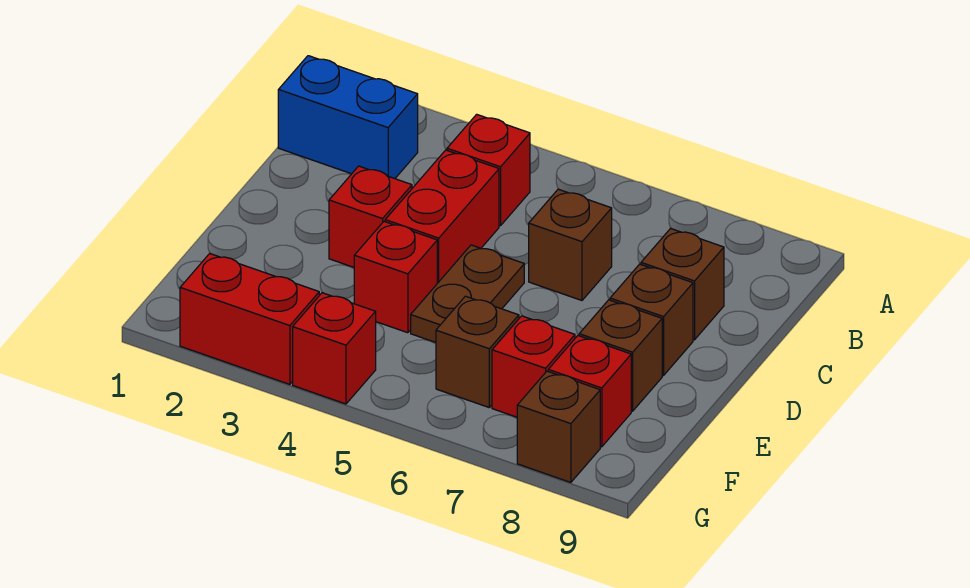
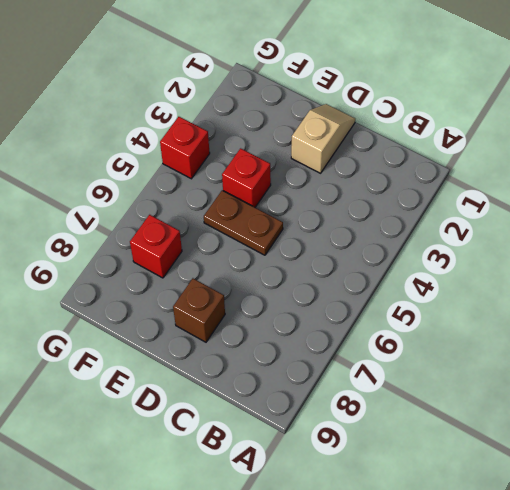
tan slope D1:D2 level 1 top 2 -> none
none -> blue brick B1:B2 level 1
none -> red brick B4 level 1
none -> red brick C4:D4 level 1

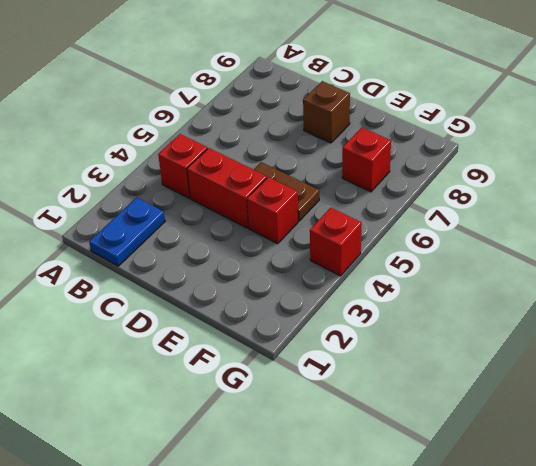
blue plate B1:B2 level 1 -> blue brick B1:B2 level 1
none -> brown brick C6 level 1
none -> brown brick C8 level 1
none -> red brick D3 level 1

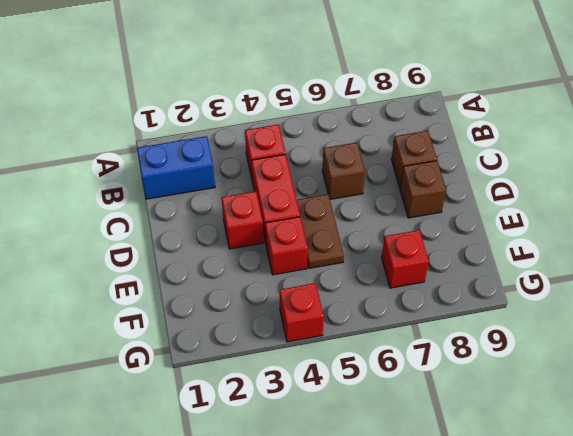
none -> brown brick E8 level 1
none -> brown brick F6 level 1
none -> red brick F8 level 1

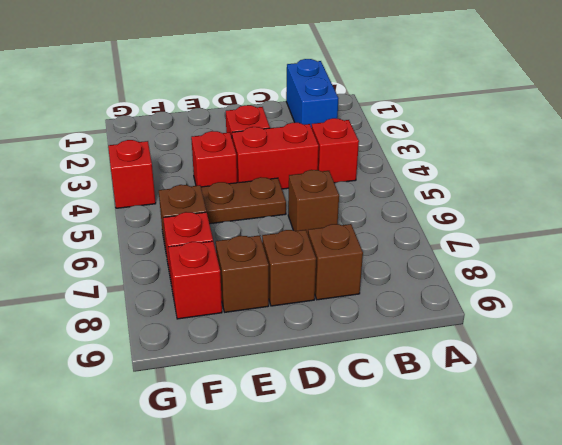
none -> red brick G2:G3 level 1
none -> brown brick G8 level 1

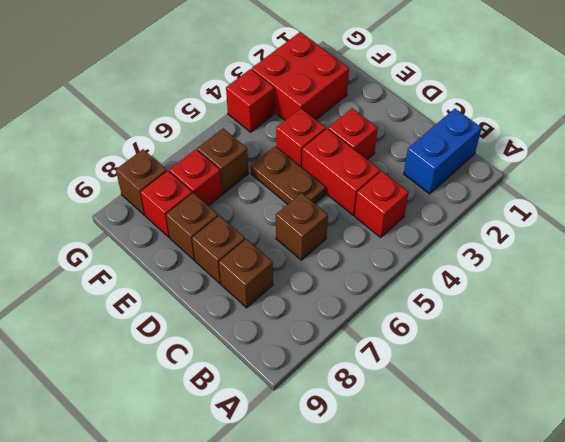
red brick F2:G3 level 1 -> red brick G2:G3 level 1

